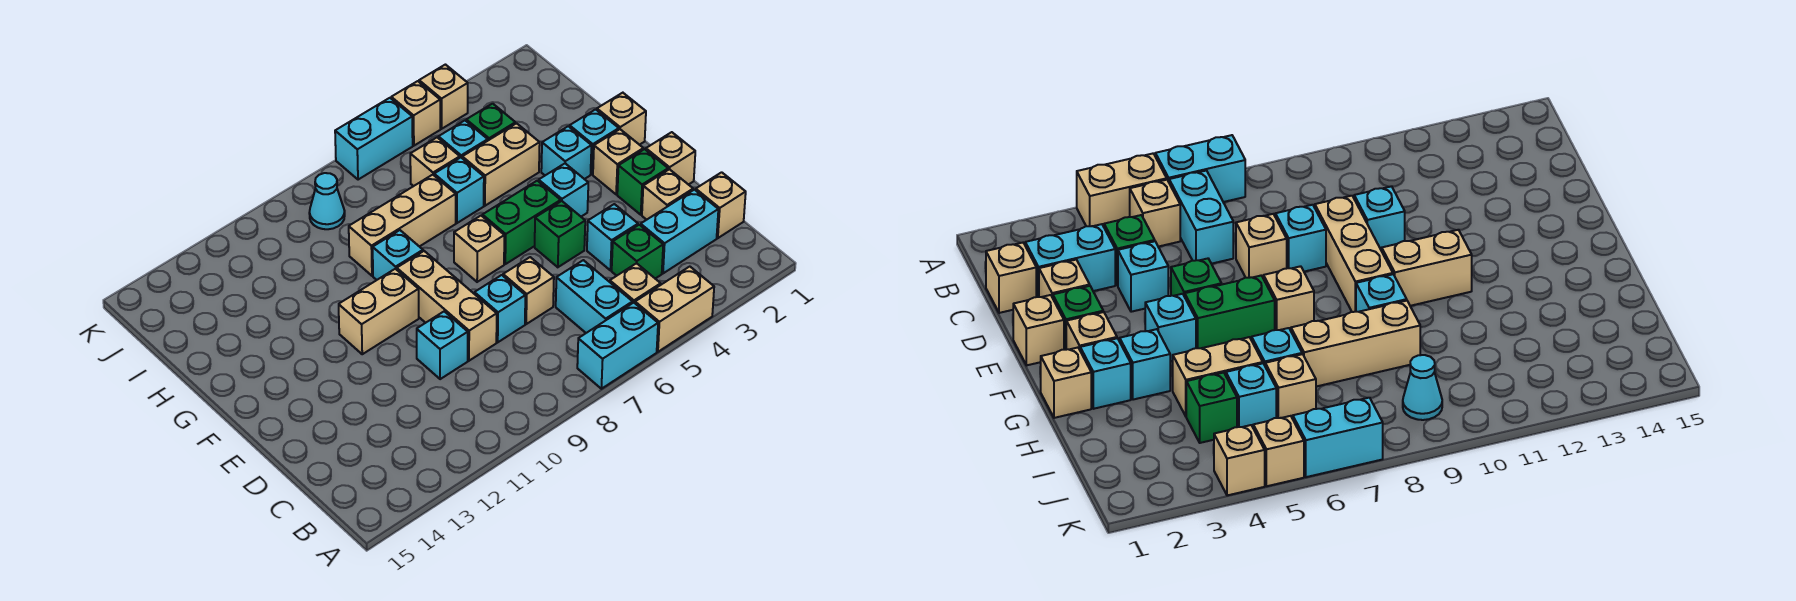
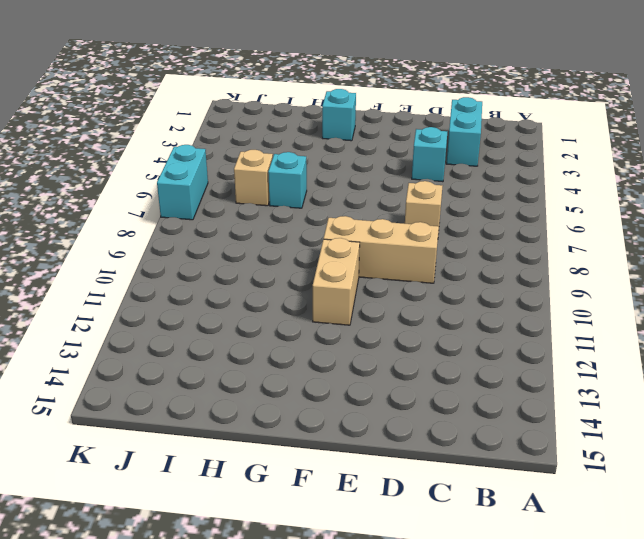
none -> tan brick A4:A5 level 1
none -> cyan brick A6:A7 level 1
none -> tan brick B5 level 1
none -> cyan brick B6:C6 level 1

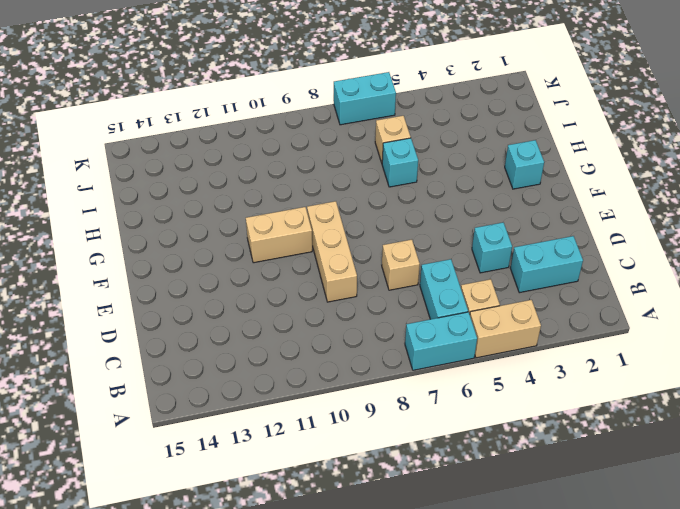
none -> tan brick C1 level 1
none -> green brick C4 level 1
none -> tan brick D2 level 1
none -> cyan brick D8 level 1

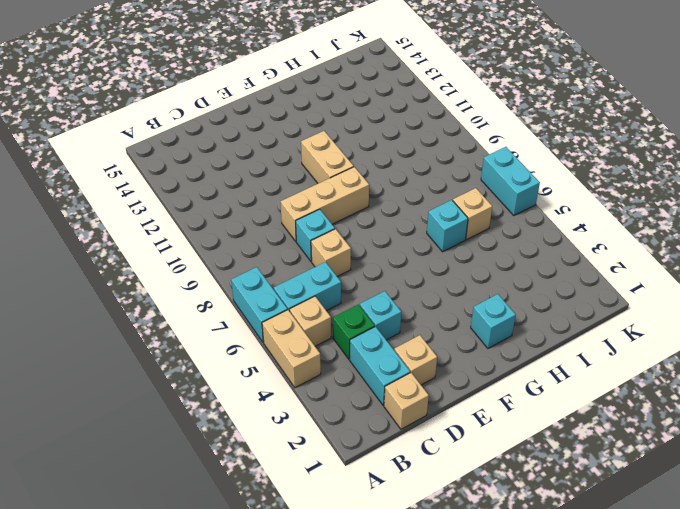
none -> cyan brick D10 level 1
none -> tan brick E1 level 1
none -> green brick E2 level 1
none -> green brick E5 level 1

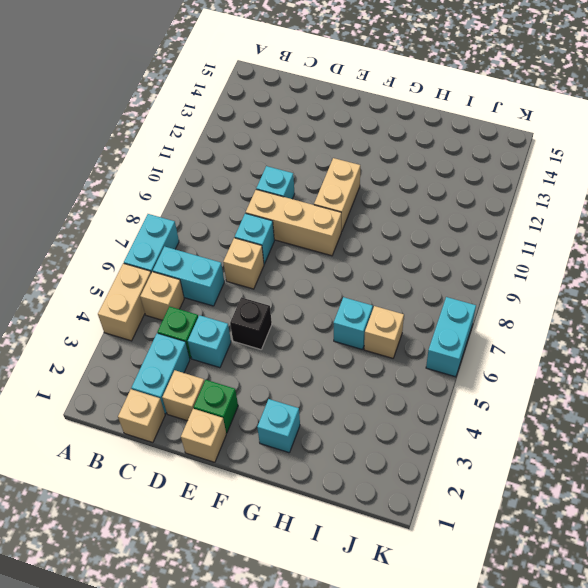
black brick E5 level 1 -> green brick E5 level 1
none -> tan brick F2 level 1
none -> cyan brick F4 level 1
none -> green brick F5:F6 level 1
none -> tan brick F7 level 1

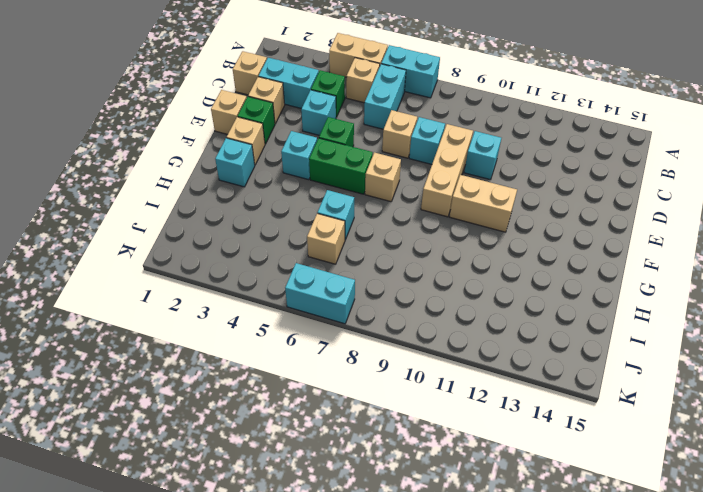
none -> tan brick G1 level 1
none -> cyan brick G3 level 1
none -> cyan brick G9 level 1
none -> tan brick H4:H5 level 1

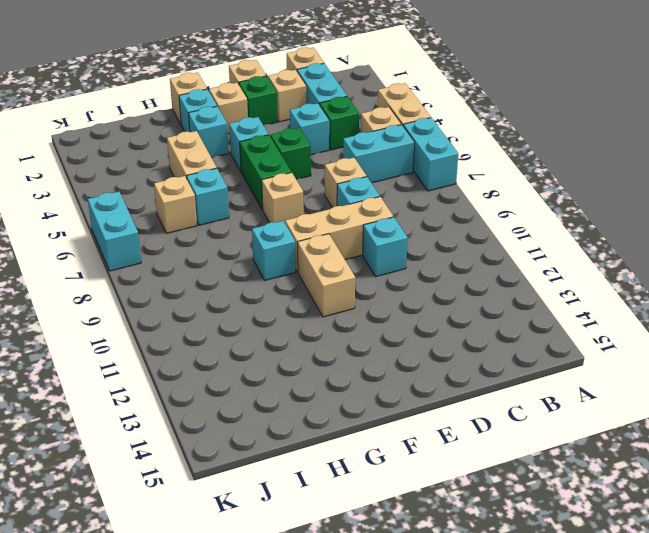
none -> tan brick H7:H9 level 1
none -> green brick I4 level 1
none -> cyan brick I5 level 1
none -> cyan cone J9 level 1

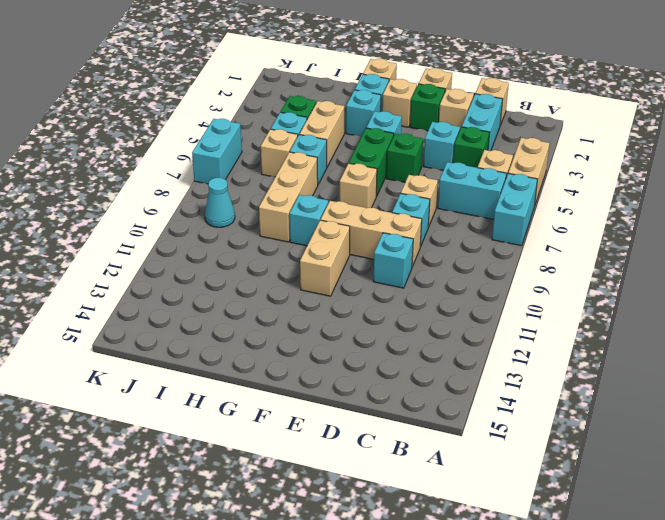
none -> tan brick K4 level 1
none -> tan brick K5 level 1

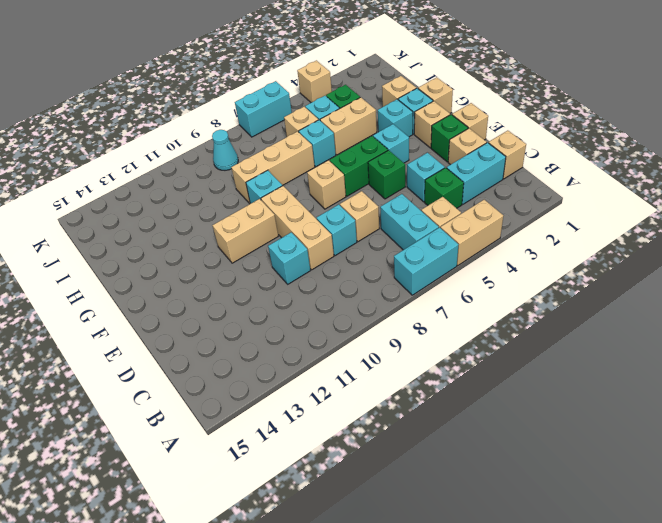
tan brick H2 level 1 -> tan brick K5 level 1

